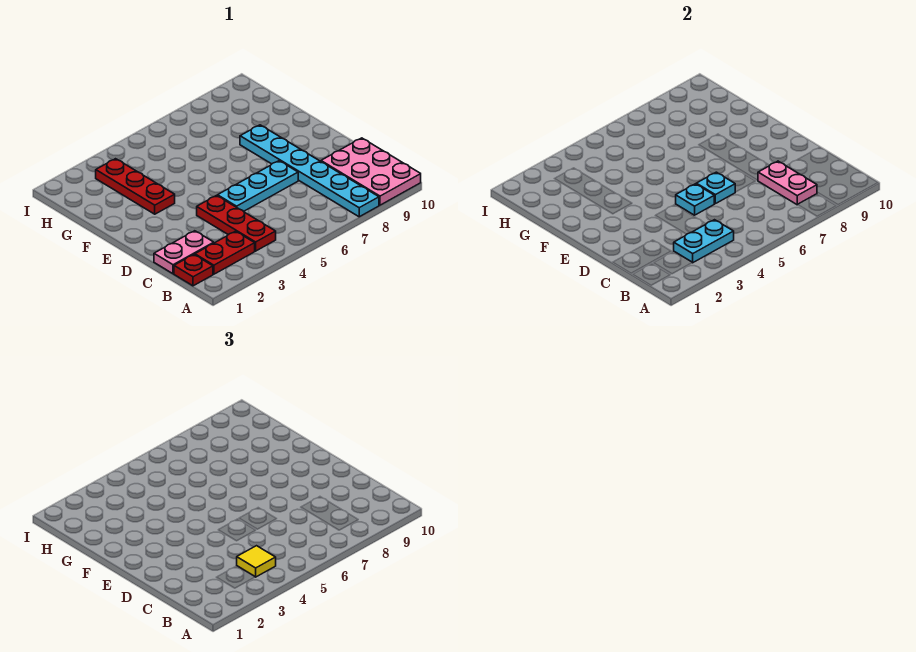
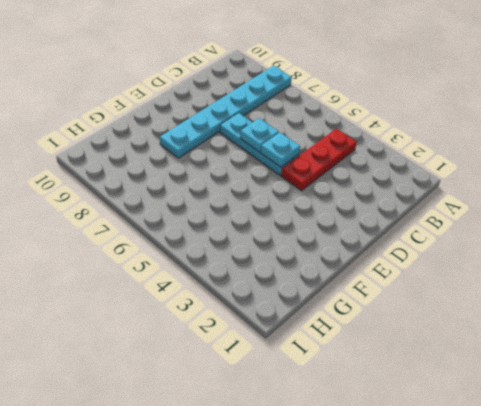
none -> pink plate A9:C10 level 1
none -> red plate B1 level 1
none -> red plate B2:B3 level 1

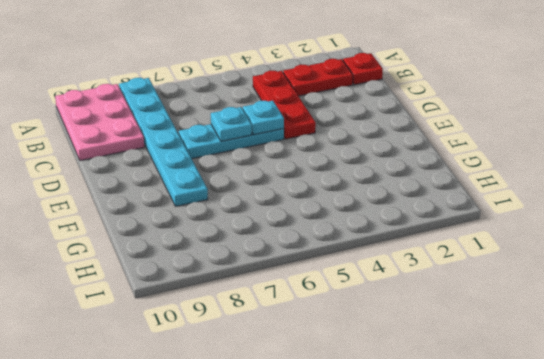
none -> pink plate C1:C2 level 1
none -> red plate F3:H3 level 1
none -> cyan plate B3:B4 level 2

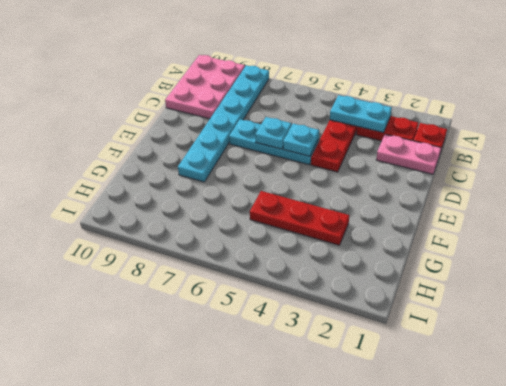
red plate G3:G5 level 1 -> red plate F3:H3 level 1
none -> pink plate B8:C8 level 2
none -> yellow tile B4 level 3

